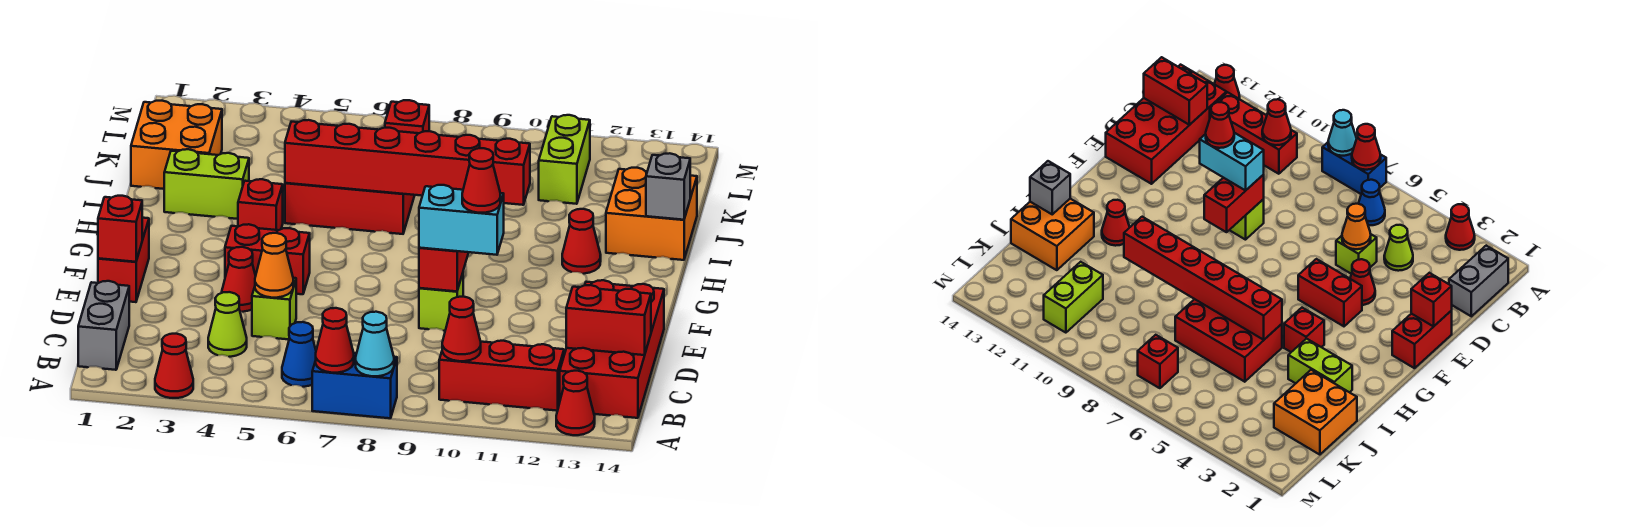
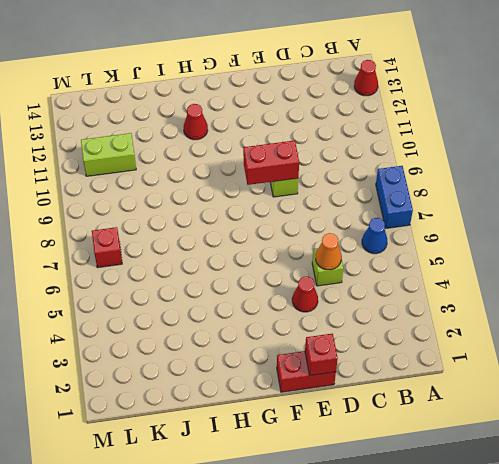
none -> red cone A3 level 1
none -> grey brick B1:C1 level 1
none -> red brick B10:B12 level 1
none -> red brick B13:E14 level 1

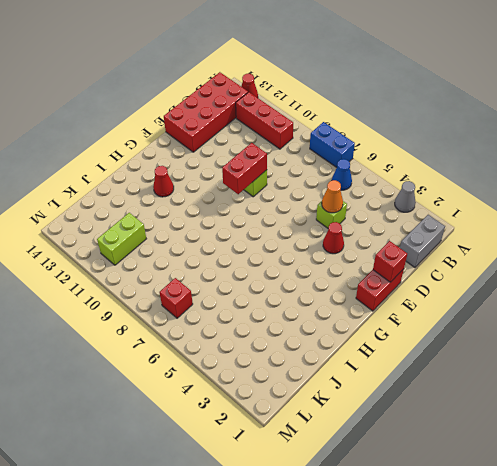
grey cone A3 level 1 -> red cone A3 level 1
none -> lime cone C4 level 1
none -> red brick F4:F5 level 1
none -> red brick H4 level 1
none -> lime brick I2:I3 level 1

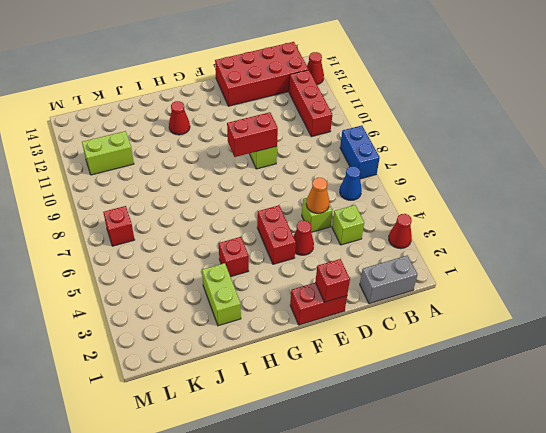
lime brick C4 level 1 -> lime cone C4 level 1
none -> red brick I5:J7 level 1
none -> orange brick I13:J14 level 1
none -> orange brick J1:K2 level 1
none -> red cone A7 level 2

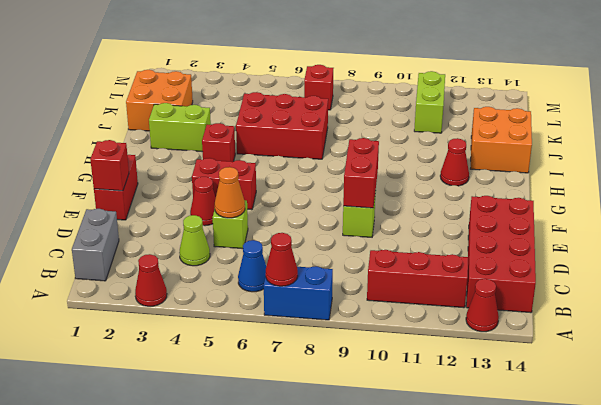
none -> cyan cone A8 level 2
none -> red cone B10 level 2
none -> red brick C13:C14 level 2
none -> red brick I5:I10 level 2

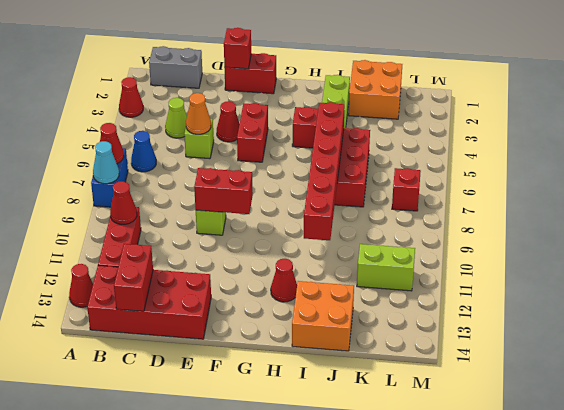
none -> grey brick I14 level 2
none -> cyan brick E9:E10 level 3
none -> red cone E10 level 4

